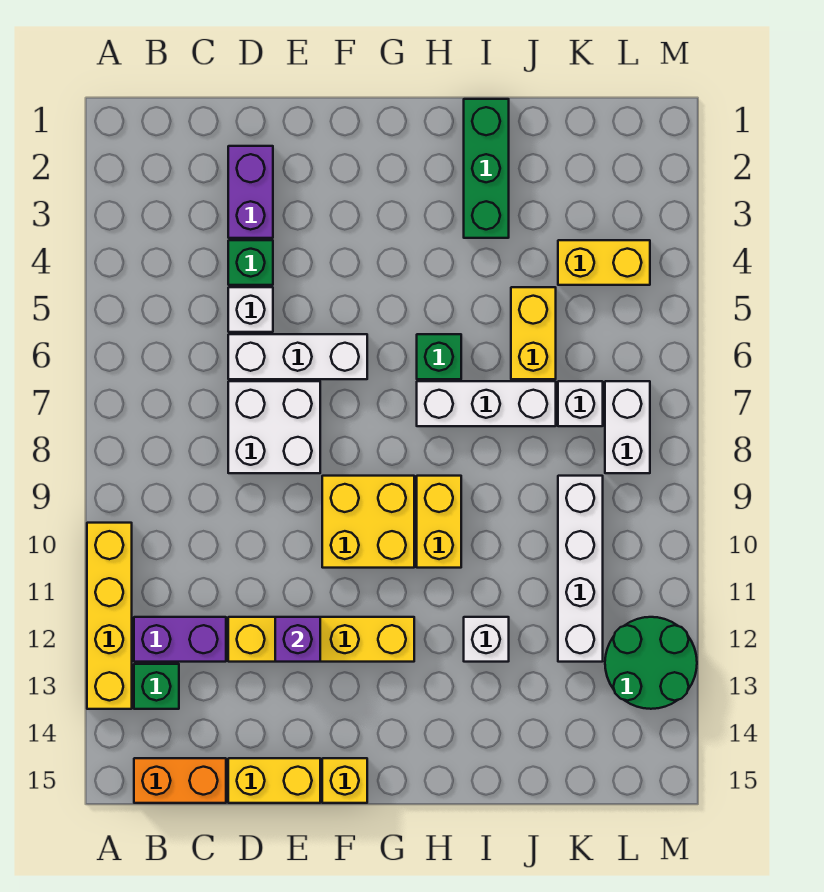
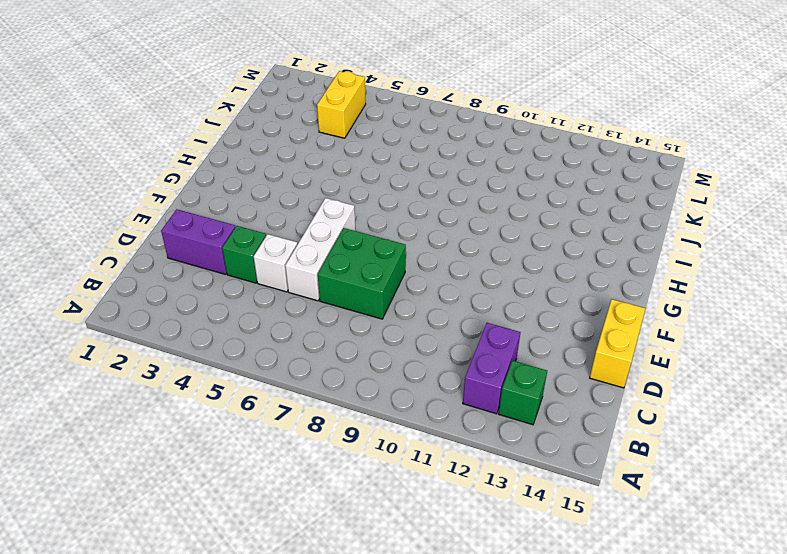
green brick D7:E8 level 1 -> white brick D7:E8 level 1
none -> yellow brick A10:A13 level 1
none -> orange brick B15:C15 level 1
none -> yellow brick D12:G12 level 1

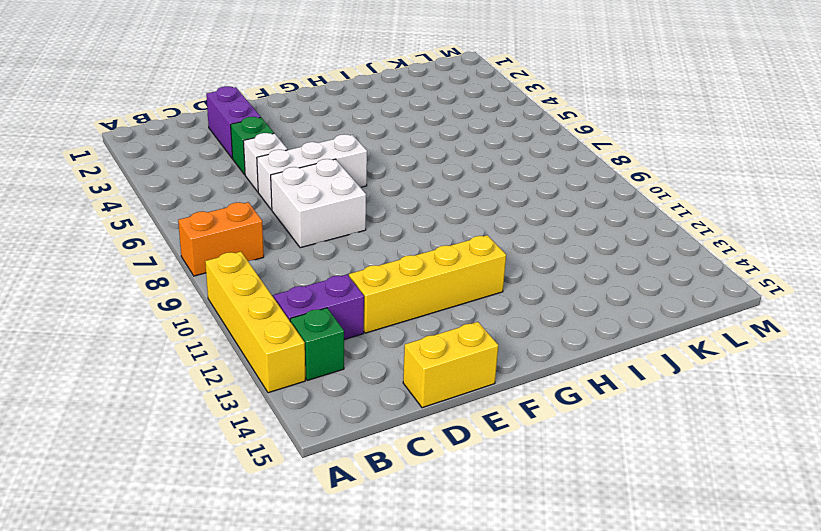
orange brick A8:B8 level 1 -> orange brick B15:C15 level 1
none -> yellow brick F9:G10 level 1
none -> yellow brick F15 level 1
none -> green brick H6 level 1

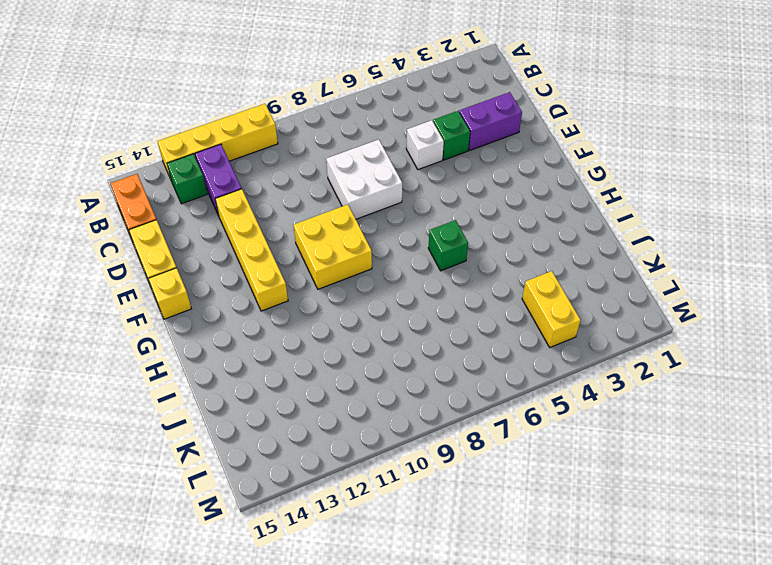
none -> white brick D6:F6 level 1
none -> white brick H7:J7 level 1
none -> yellow brick H9:H10 level 1

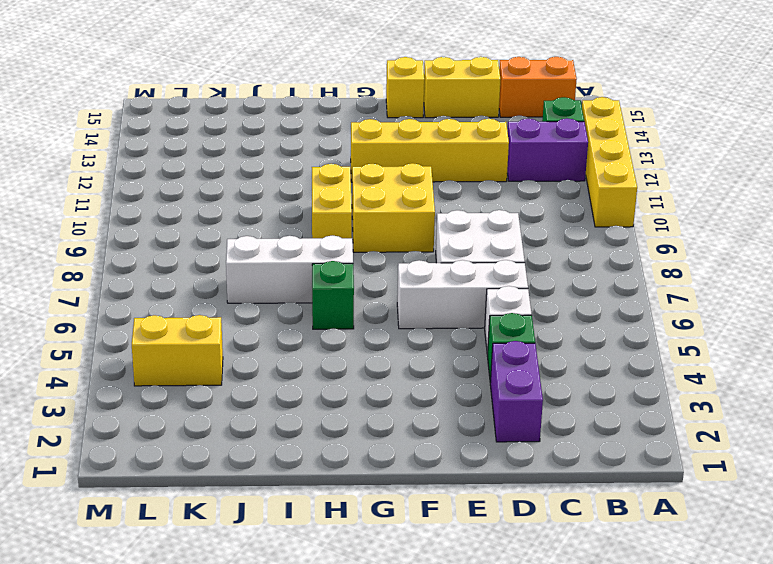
none -> green brick I1:I3 level 1
none -> white brick I12 level 1
none -> yellow brick J5:J6 level 1

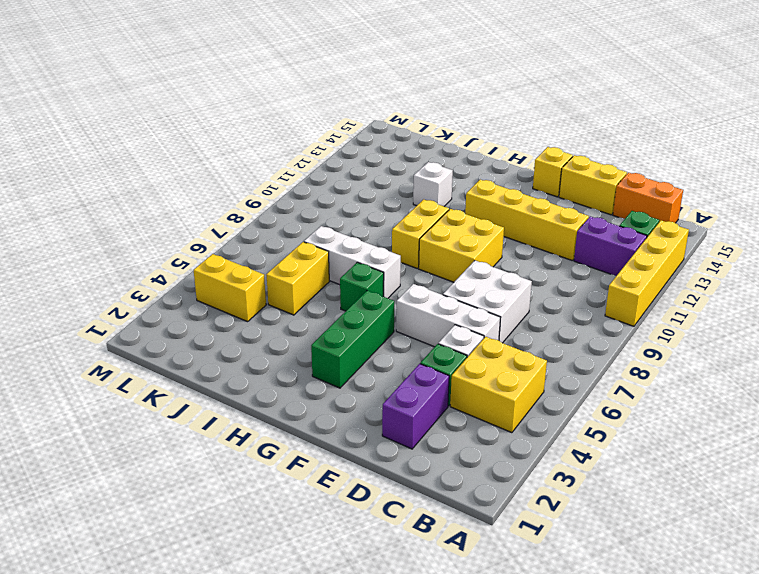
yellow brick B4:C5 level 1 -> none
green brick G3:G5 level 1 -> green brick I1:I3 level 1
none -> white brick K7 level 1
none -> white brick K9:K12 level 1
none -> white brick L7:L8 level 1

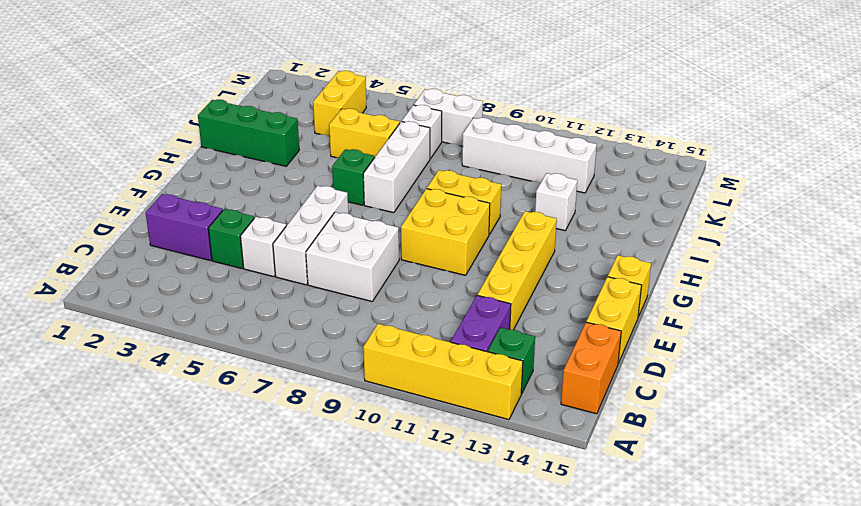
none -> green round brick L12:M13 level 1
none -> purple brick E12 level 2

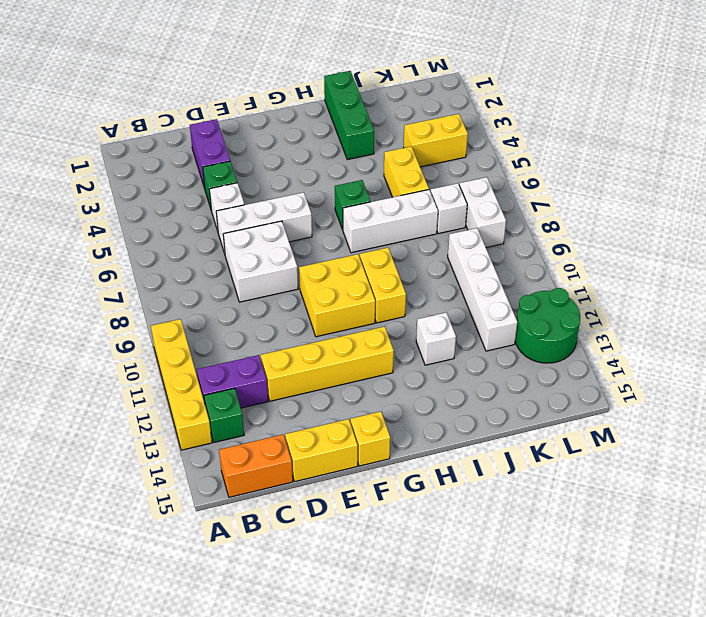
none -> purple brick E12 level 2

